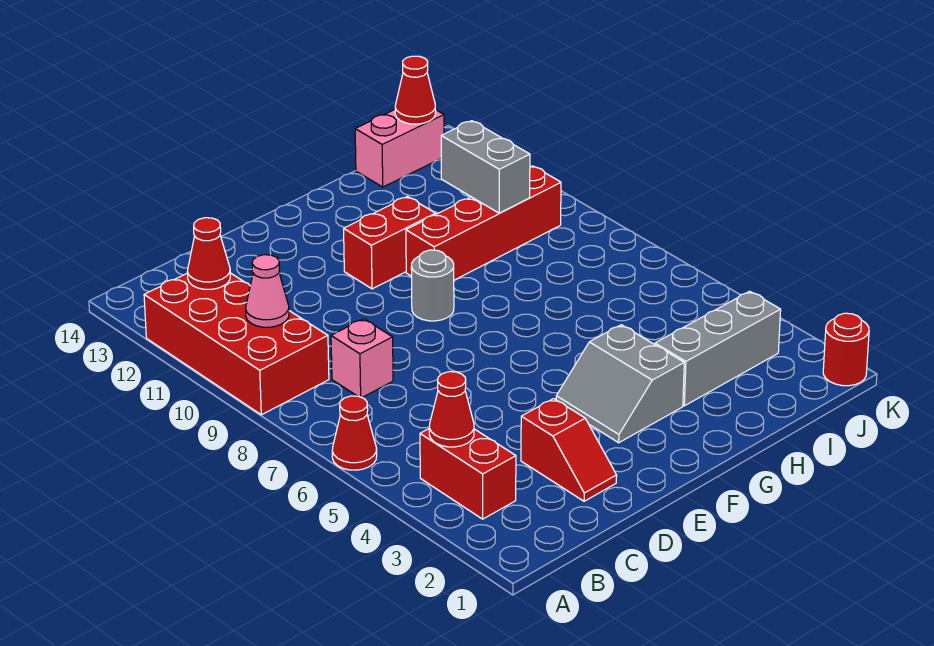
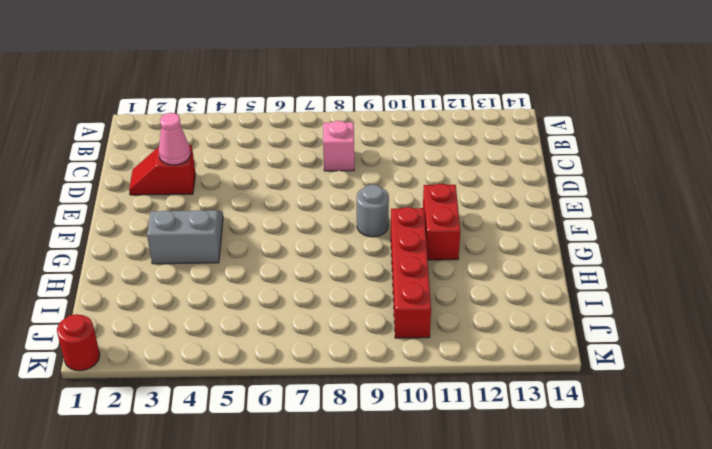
pink cone D3 level 2 -> pink cone B10 level 2
none -> red cone A6 level 1
none -> red brick A9:B12 level 1
none -> red brick B3:B4 level 1

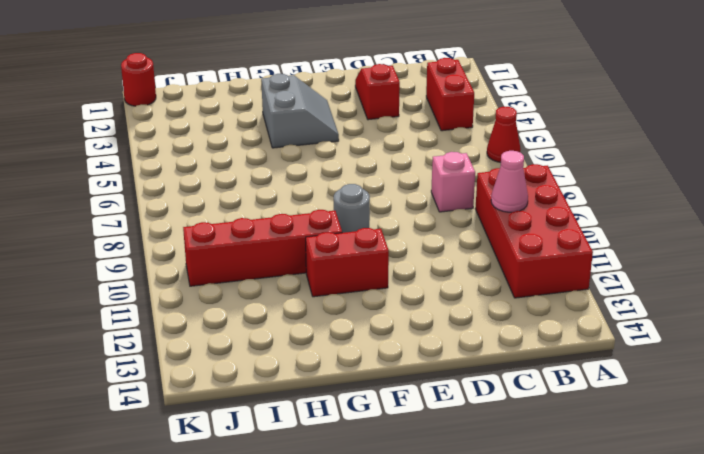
none -> grey brick H3:J3 level 1
none -> pink brick I14:J14 level 1
none -> red cone B4 level 2

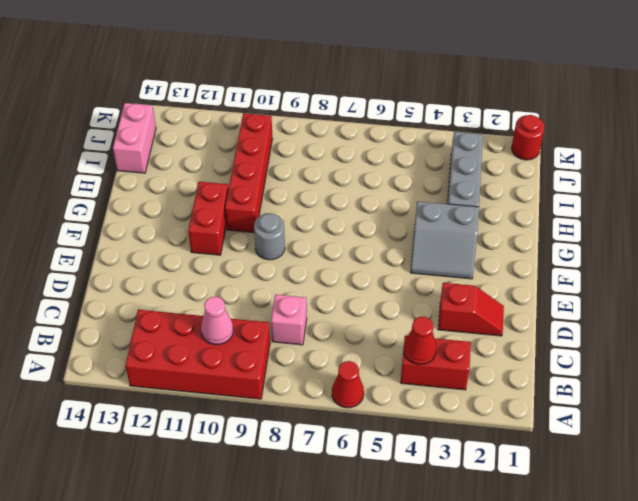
none -> red cone B12 level 2
none -> grey brick I10:I11 level 2
none -> red cone J14 level 2

